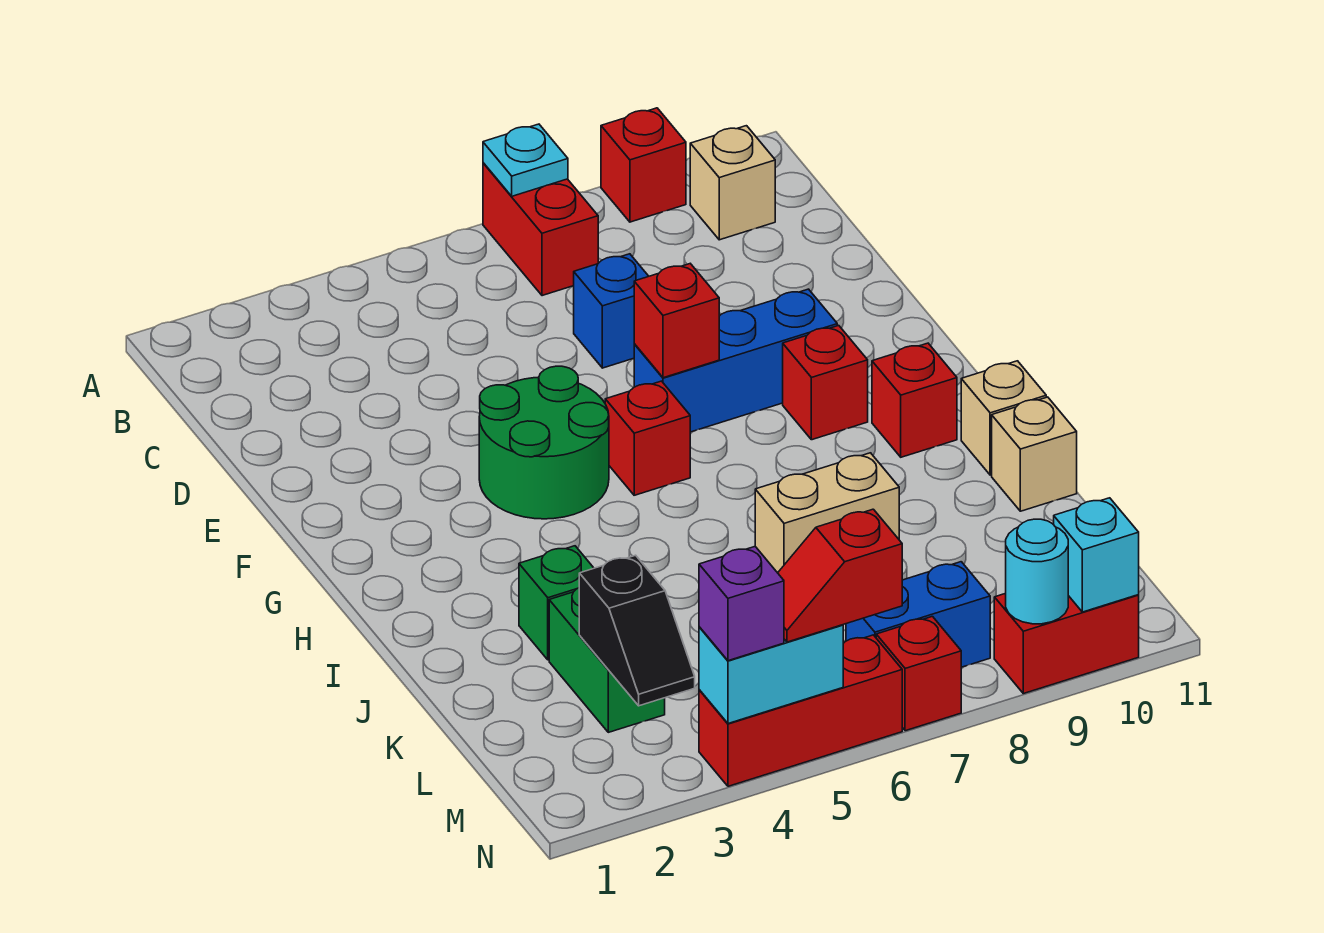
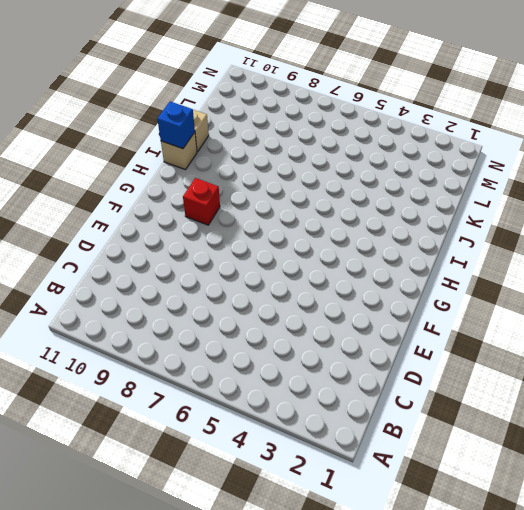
blue brick I11 level 2 -> blue brick D7 level 1
none -> red brick A7:B7 level 1
none -> red brick A9 level 1
none -> tan brick B10 level 1

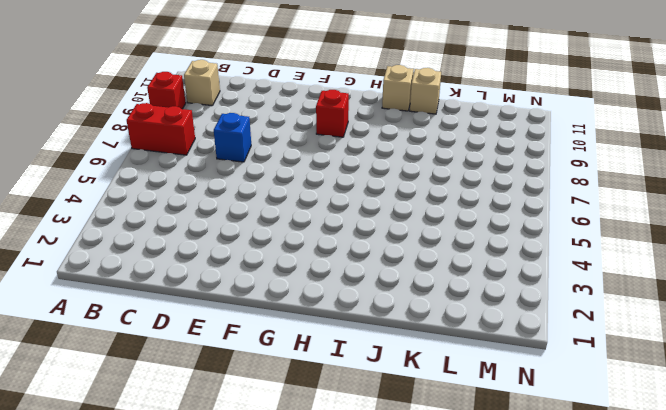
none -> green round brick F4:G5 level 1
none -> blue brick F7:F9 level 1
none -> red brick G6 level 1

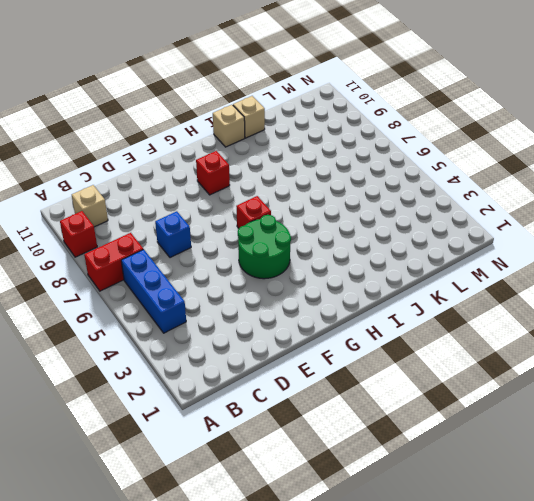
blue brick B4:B6 level 1 -> blue brick F7:F9 level 1
none -> red brick H10 level 1
none -> green brick J3 level 1
none -> tan brick J7:J8 level 1

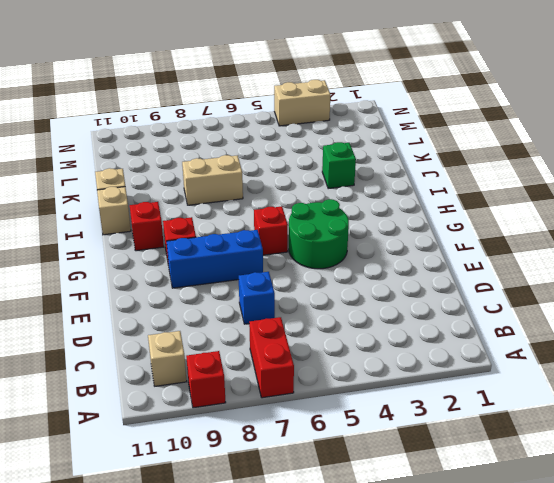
tan brick N3:N4 level 1 -> red brick N4:N6 level 1
none -> green brick K3:L3 level 1
none -> blue brick M7:M8 level 1
none -> red brick N7 level 1

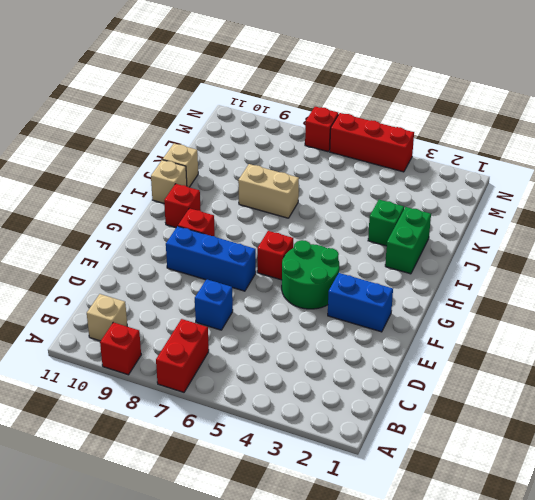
blue brick F2:F3 level 1 -> blue brick M7:M8 level 1
green brick I2:J2 level 1 -> green brick K3:L3 level 1
none -> red brick N9:N10 level 1
none -> cyan plate A7 level 2
none -> red brick F7 level 2

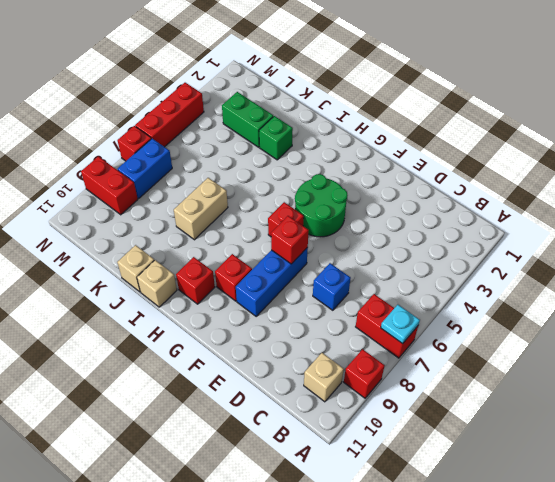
red brick M9:N9 level 1 -> red brick N9:N10 level 1
none -> black slope L3:M3 level 2 top L
none -> cyan brick N4:N5 level 2
none -> cyan round brick N9 level 2

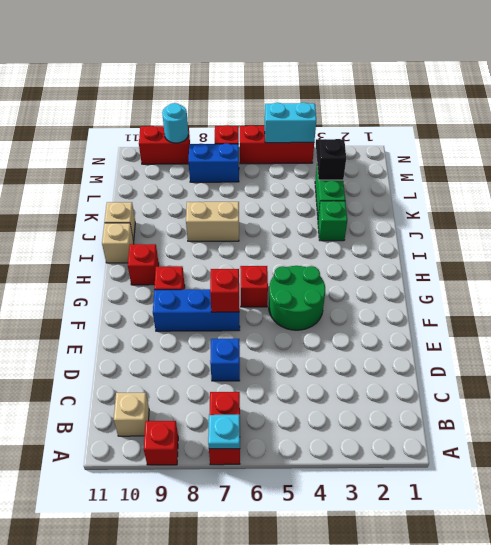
none -> cyan brick N10 level 2
none -> purple brick N4 level 3
none -> red slope N5:N6 level 3 top 6

